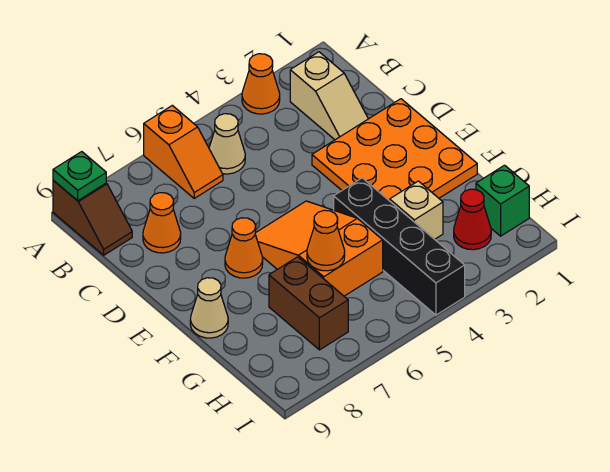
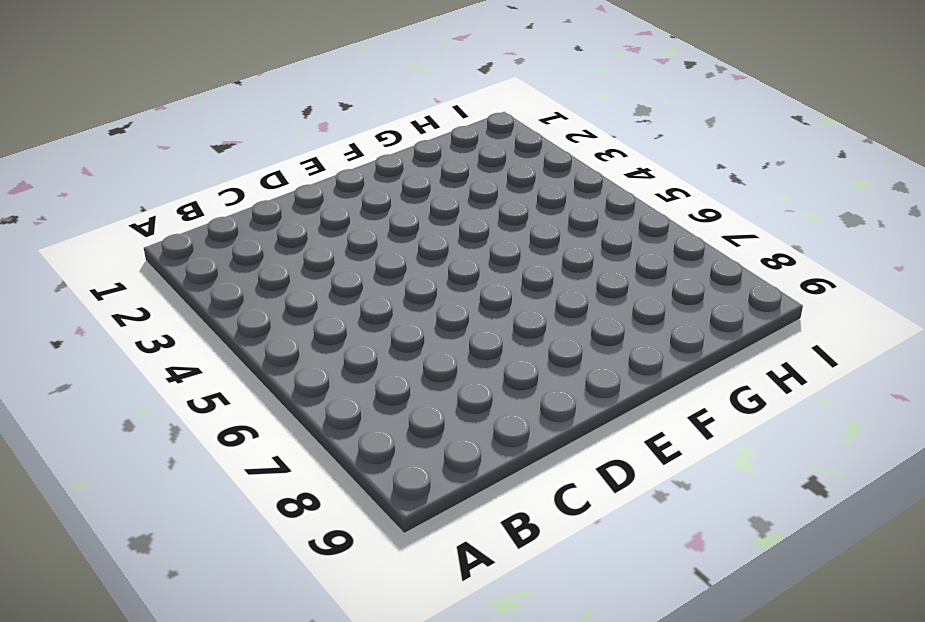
none -> orange cone A3 level 1
none -> orange slope A6:B6 level 1 top A
none -> brown slope A9:B9 level 1 top A

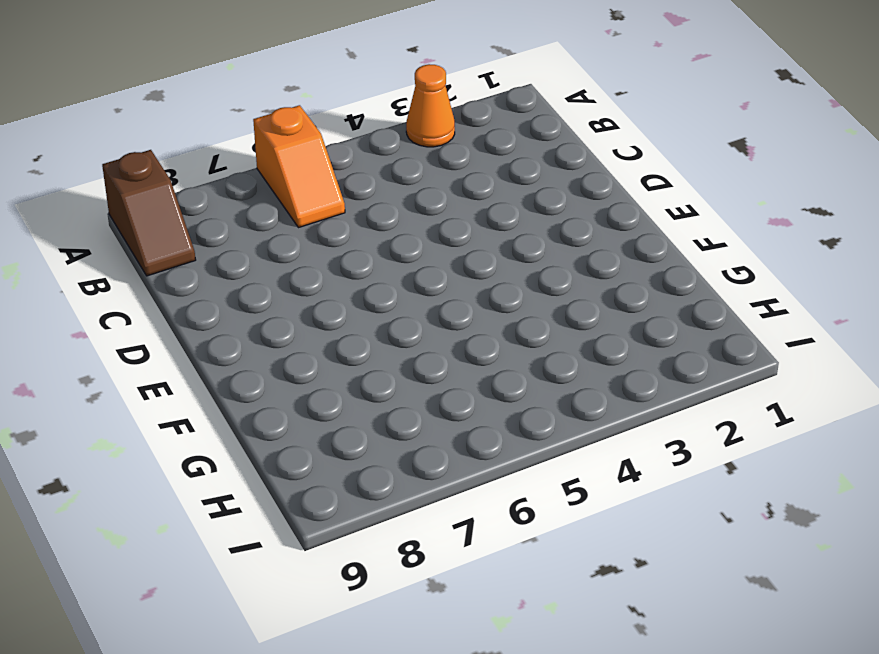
none -> tan slope B2:C2 level 1 top B
none -> tan cone B5 level 1
none -> orange cone C8 level 1

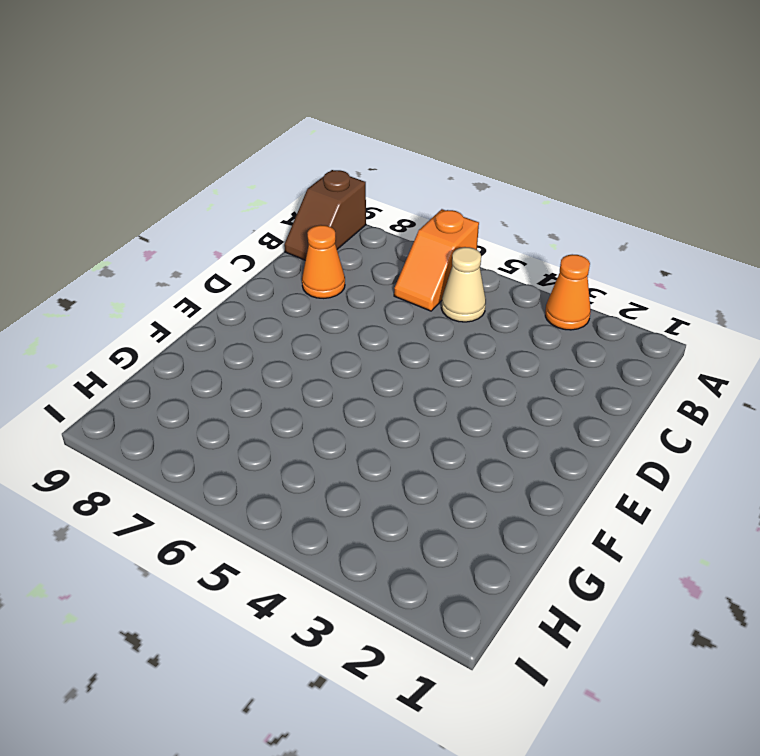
none -> tan slope B2:C2 level 1 top B
none -> orange plate D1:F3 level 1
none -> orange slope E5:G6 level 1 top G

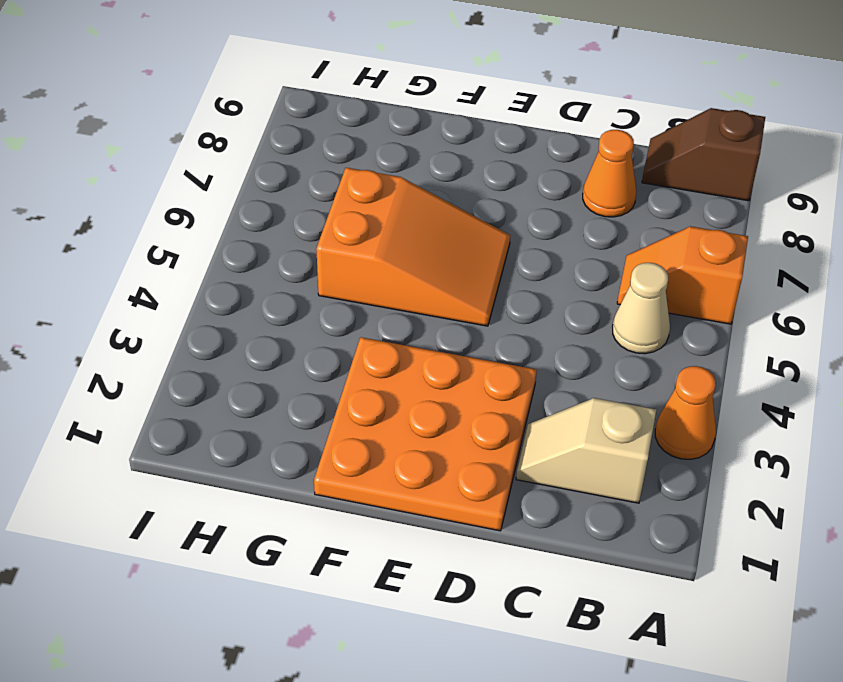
none -> orange cone E7 level 1
none -> black brick F4:I4 level 1
none -> tan cone F9 level 1

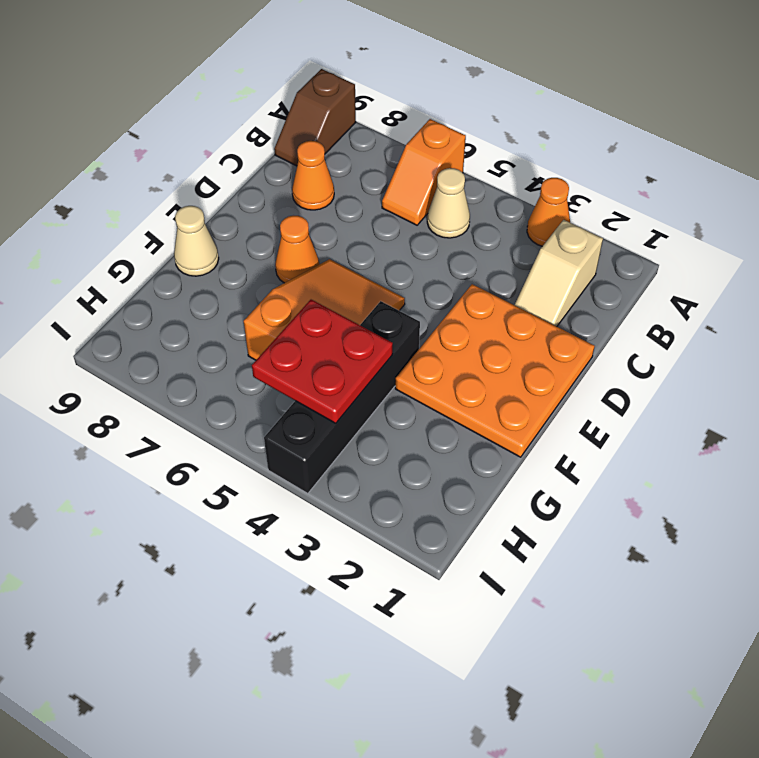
red plate G4:H5 level 2 -> none
none -> tan brick G3 level 1
none -> brown brick G7:H7 level 1
none -> green brick H1 level 1

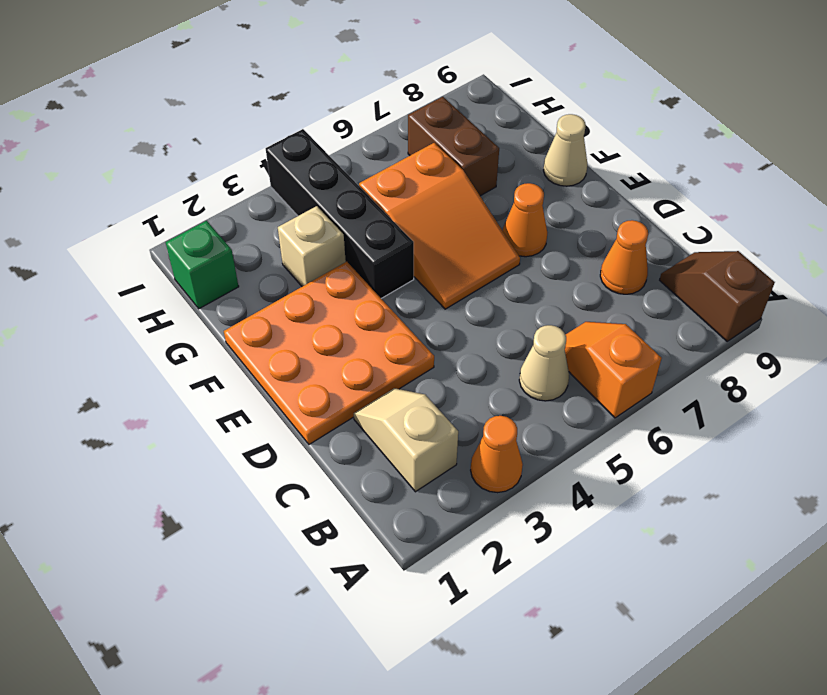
none -> red cone H2 level 1
none -> green plate A9 level 2
none -> orange cone G6 level 2

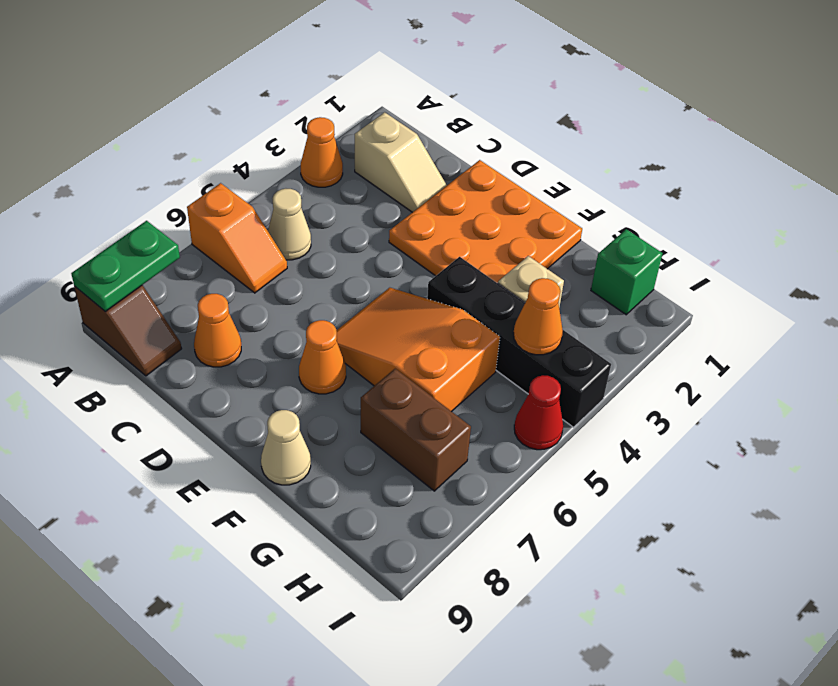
green plate A8:A9 level 2 -> green plate A9 level 2
orange cone H4 level 2 -> orange cone G6 level 2
red cone I5 level 1 -> red cone H2 level 1

